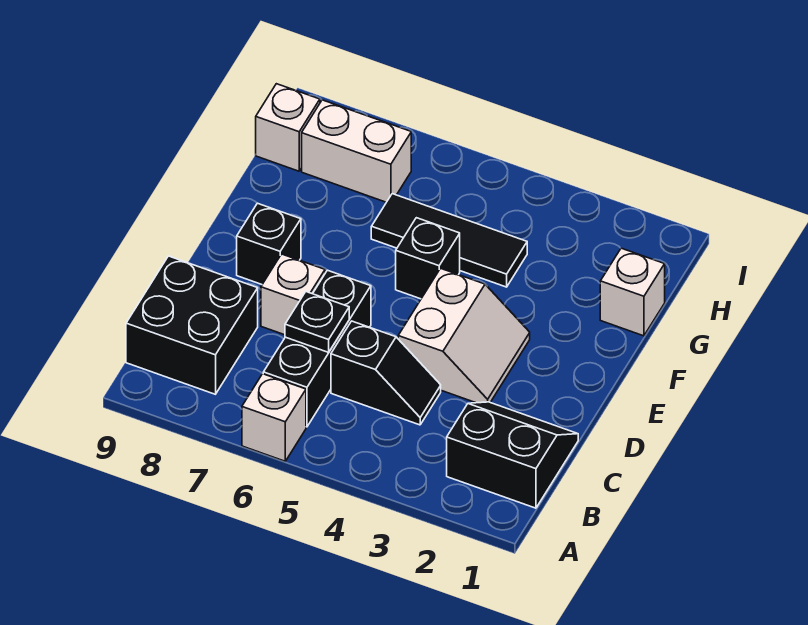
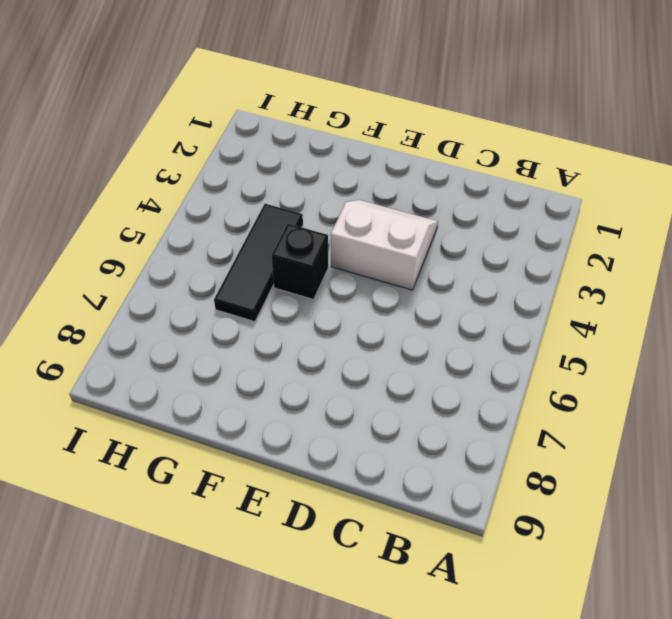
none -> white brick A6 level 1
none -> black slope B1:C2 level 1 top B
none -> black brick B6:D6 level 1

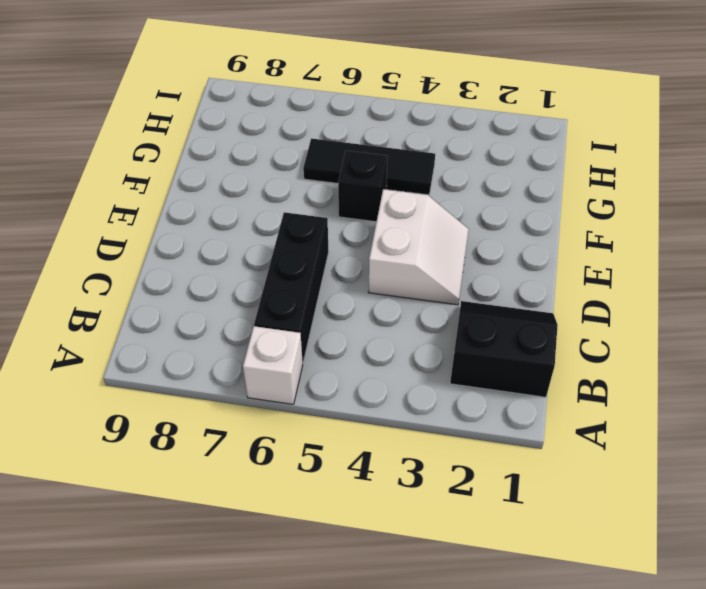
none -> black brick B8:C9 level 1
none -> black slope C4:C5 level 1 top 5
none -> white brick D7 level 1

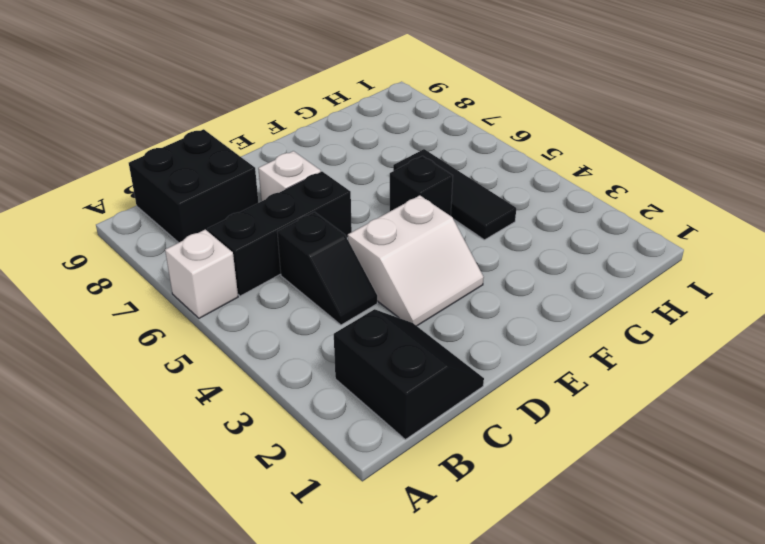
none -> black brick E8 level 1
none -> white brick G1 level 1
none -> white brick H7:H8 level 1

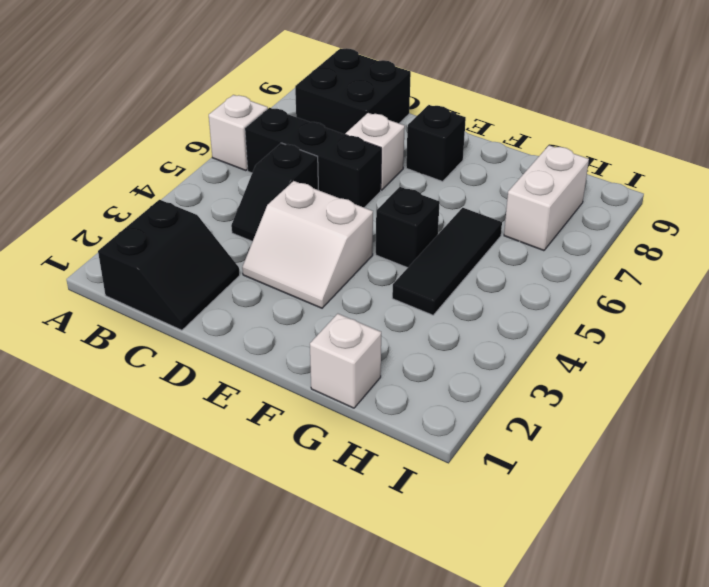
none -> white brick H9 level 1
none -> black plate C6 level 2

